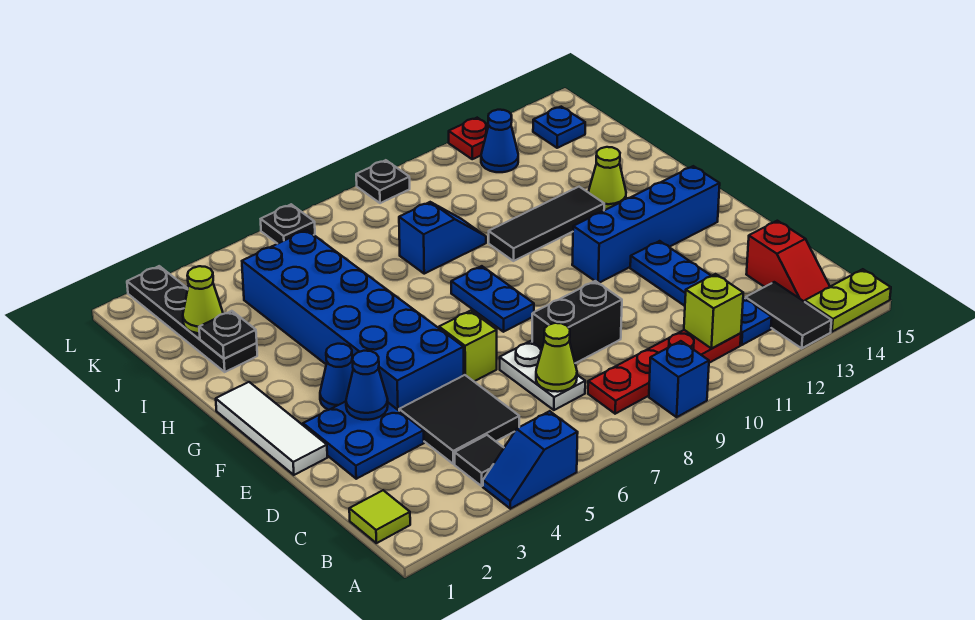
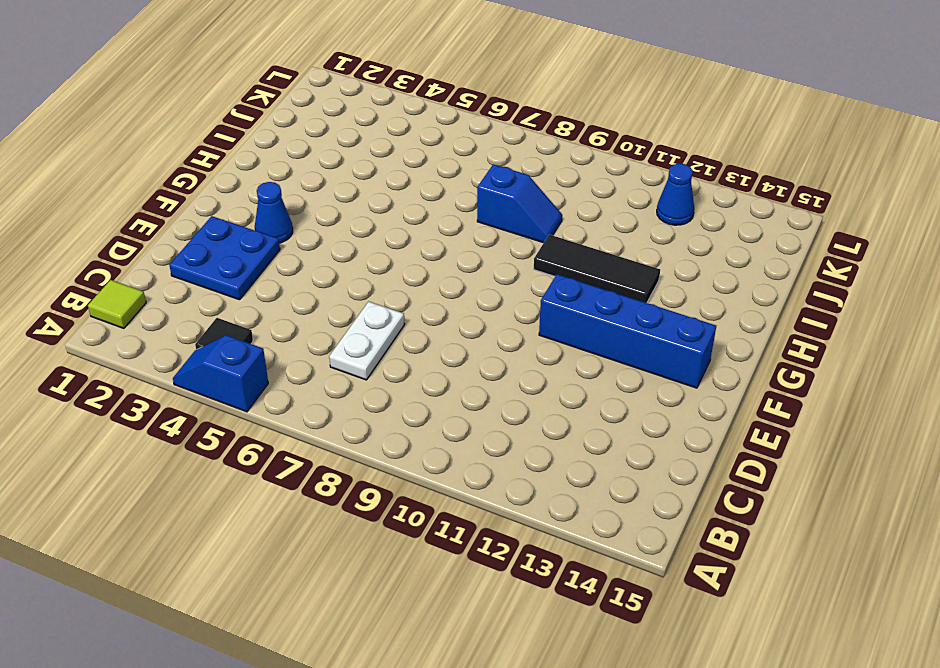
none -> blue brick A9 level 1
none -> black tile A13:B13 level 1
none -> lime plate A14:A15 level 1
none -> red plate B8:B11 level 1

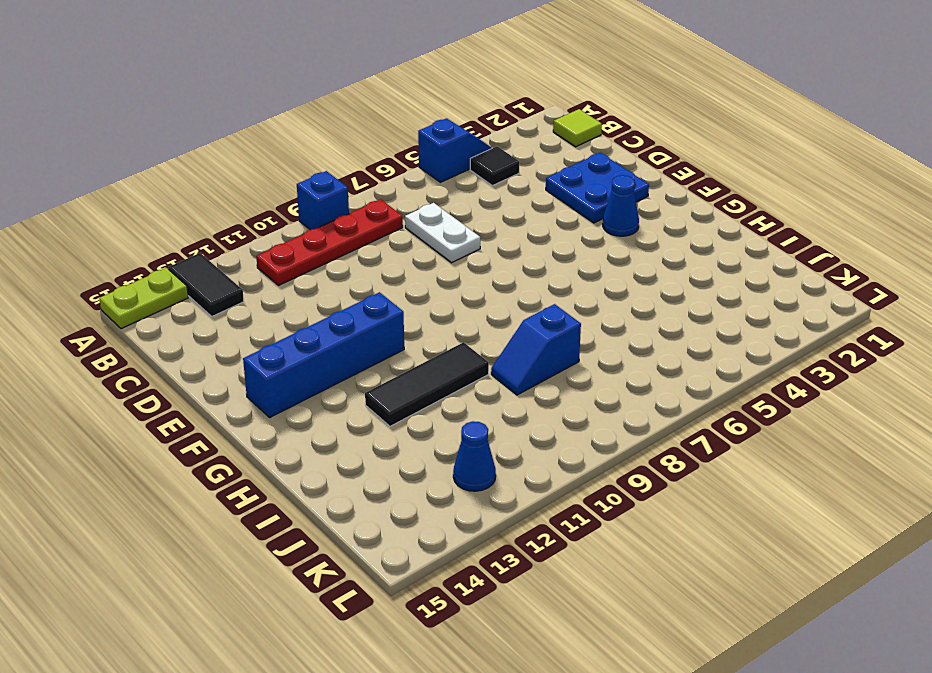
none -> blue plate B12:E12 level 1
none -> red slope B14:C14 level 1 top C
none -> black tile C4:D5 level 1
none -> black brick D8:D9 level 1

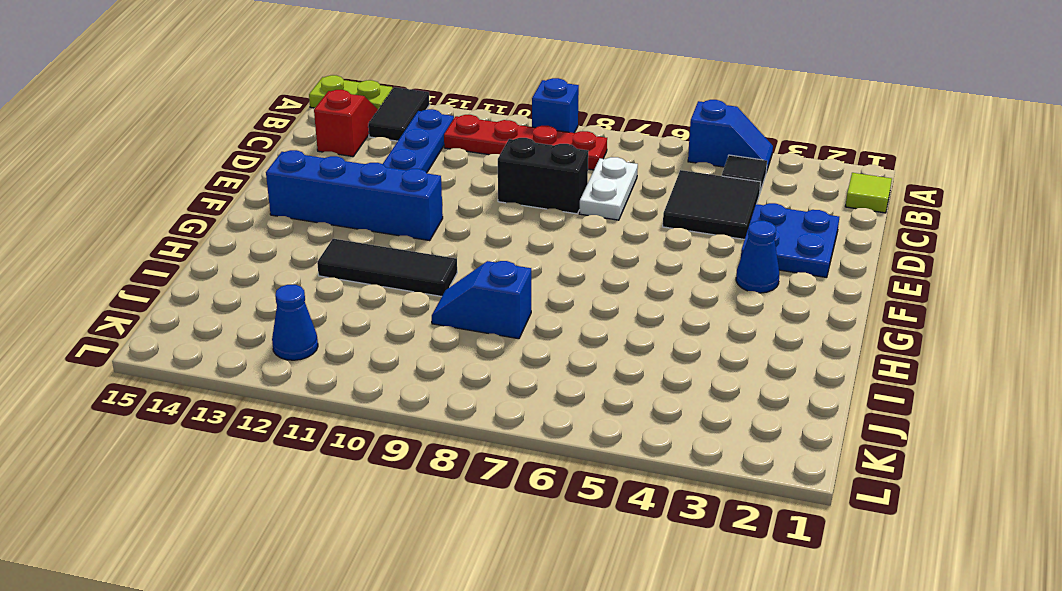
none -> white tile E1:G1 level 1
none -> blue brick E4:J5 level 1
none -> lime brick E6 level 1
none -> blue plate F8:G8 level 1

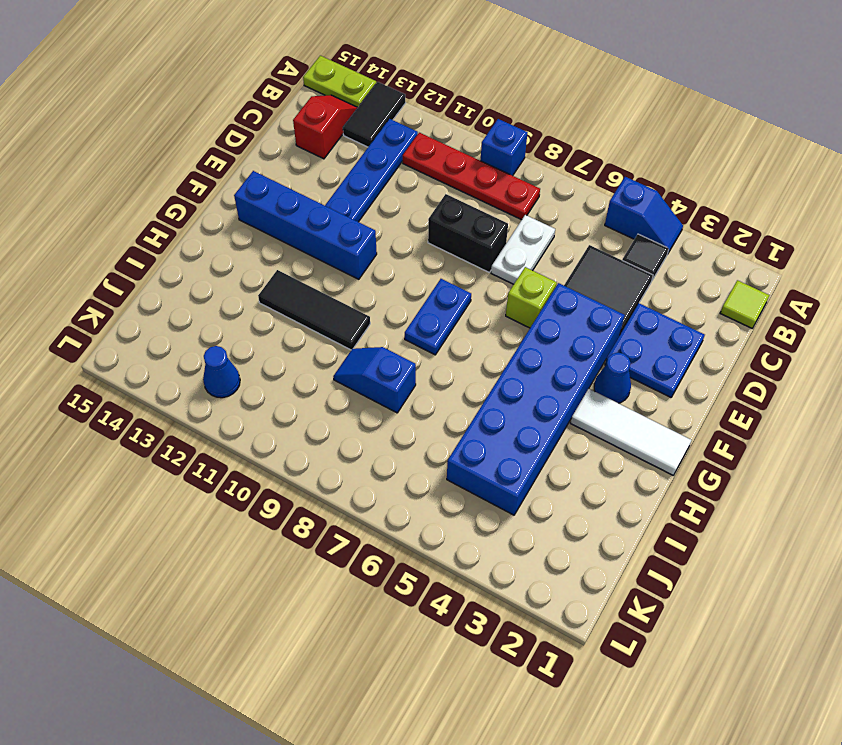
white tile G1:G3 level 1 -> white tile E1:G1 level 1
none -> lime cone H13 level 1
none -> black plate I2:L2 level 1
none -> blue plate K14 level 1
none -> black plate L6 level 1

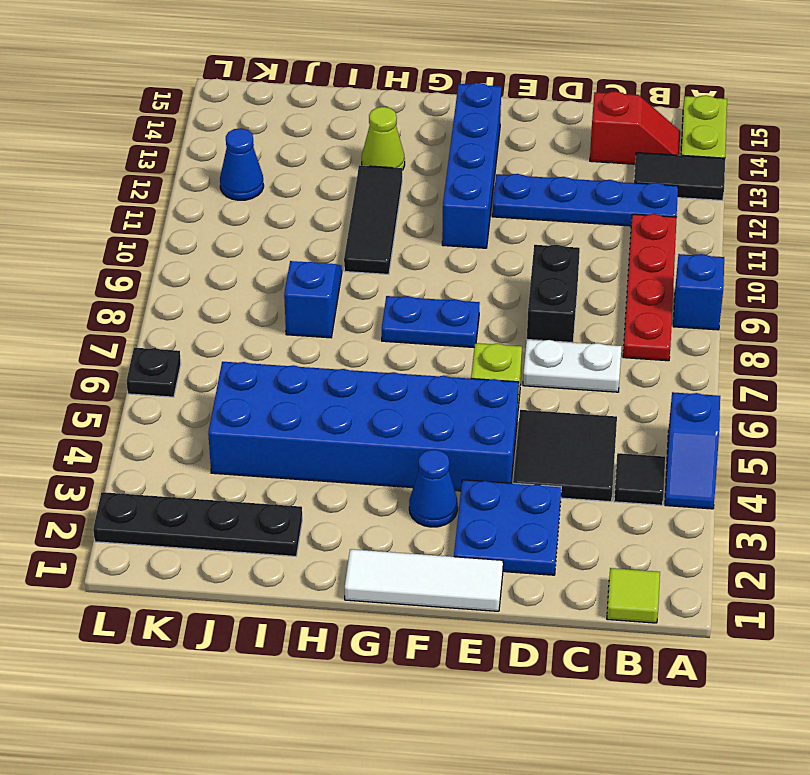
none -> blue plate K14 level 1
none -> black plate L9 level 1
none -> red plate L12 level 1
none -> lime brick B11 level 2

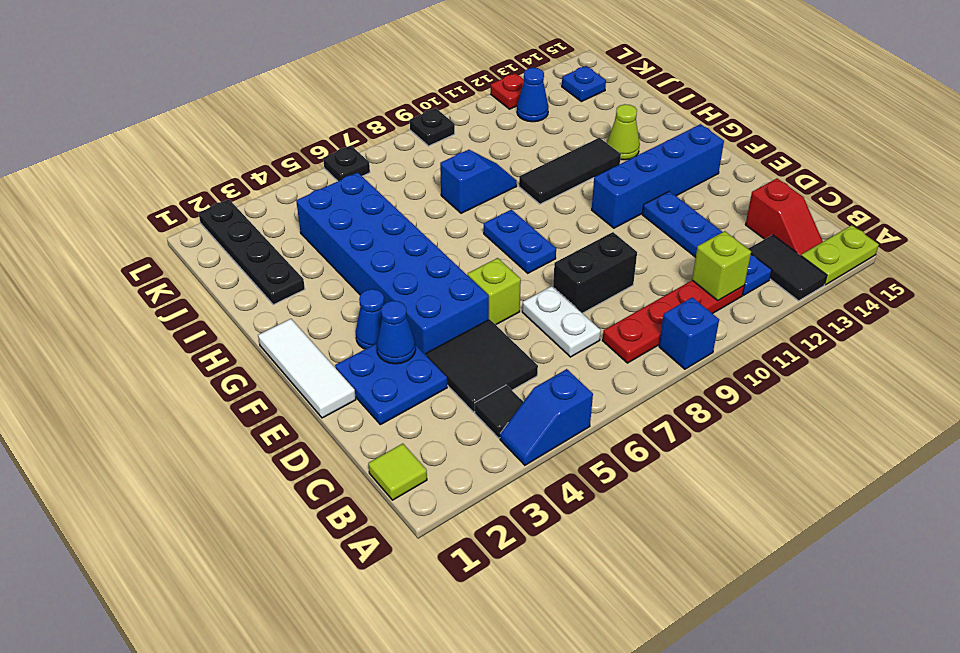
none -> lime cone C7 level 2
none -> black plate I2 level 2
none -> lime cone J2 level 2

